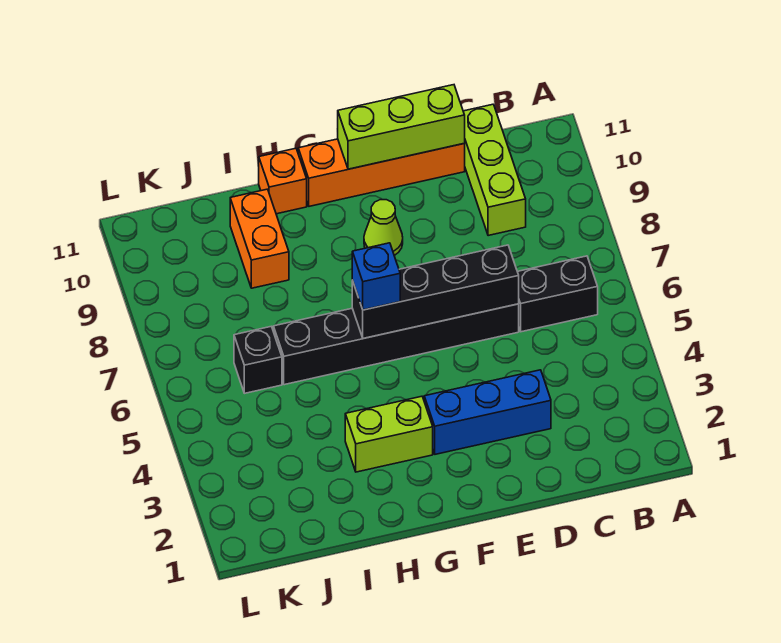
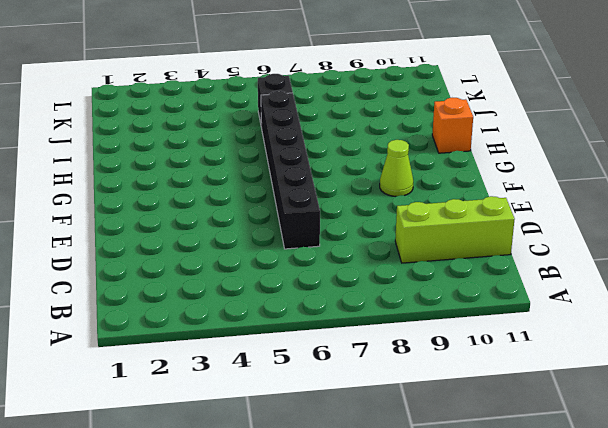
none -> black brick B6:C6 level 1
none -> blue brick D3:F3 level 1
none -> orange brick D11:G11 level 1

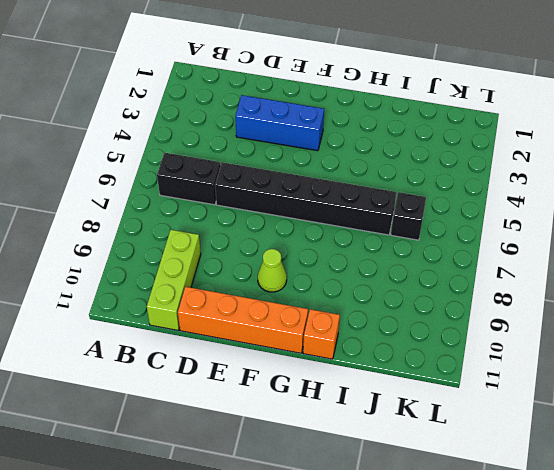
none -> lime brick G3:H3 level 1
none -> orange brick I9:I10 level 1
none -> black brick D6:G6 level 2

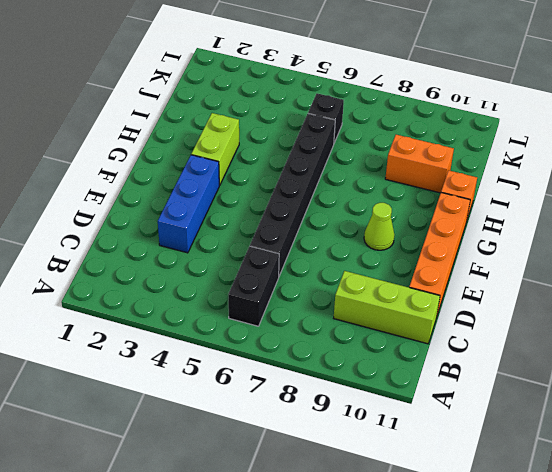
none -> black brick D6:G6 level 2
none -> lime brick D11:F11 level 2
none -> blue brick G6 level 3

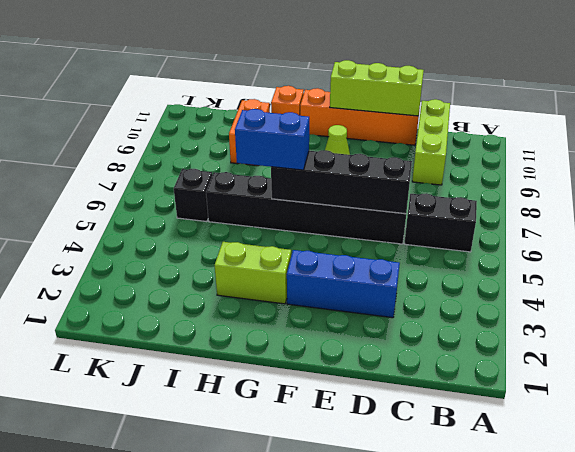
blue brick G6:H6 level 3 -> blue brick G6 level 3

